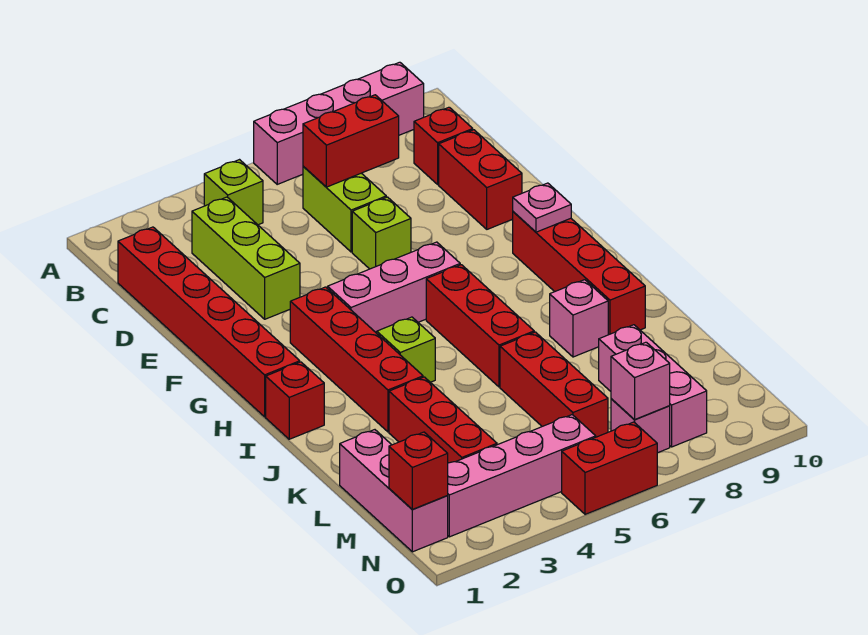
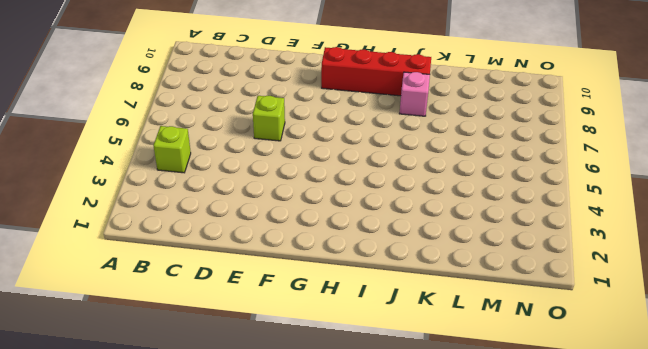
none -> pink brick A6:A9 level 1
none -> red brick C1:H1 level 1
none -> lime brick C3:E3 level 1

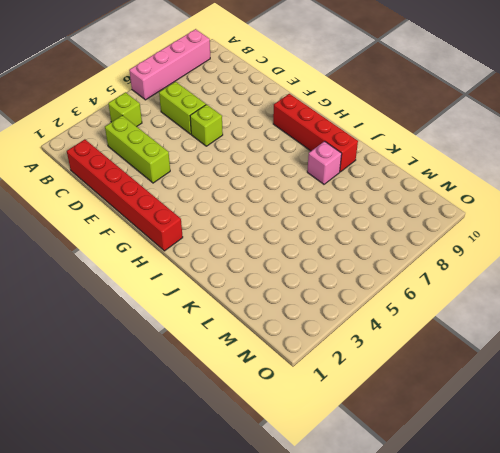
none -> red brick C9 level 1
none -> red brick D9:E9 level 1
none -> red brick G3:J3 level 1

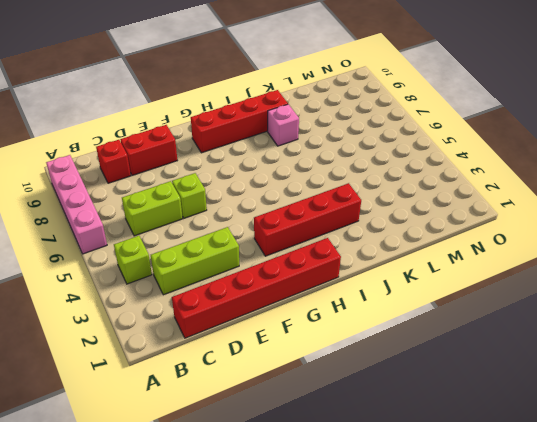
none -> pink brick G4:G6 level 1
none -> red brick H6:J6 level 1
none -> red brick I1 level 1

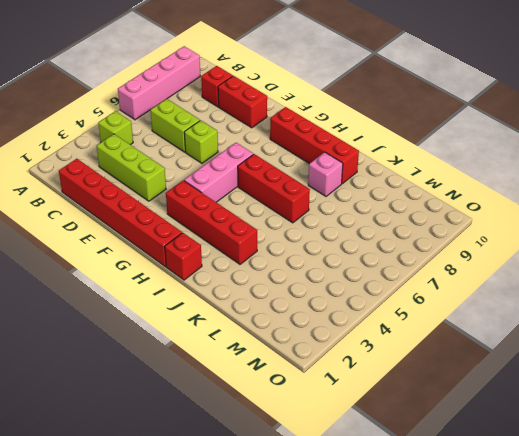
none -> lime brick I4 level 1
none -> red brick K3:M3 level 1
none -> red brick K6:M6 level 1

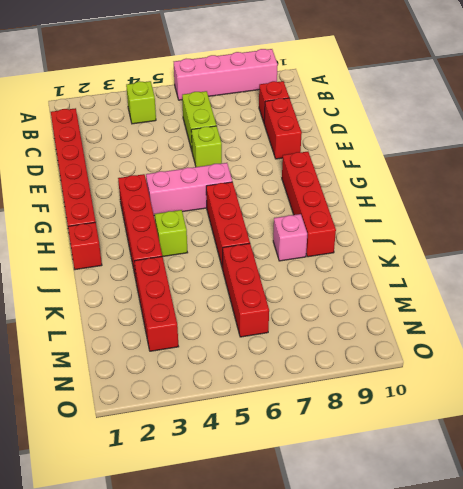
none -> lime brick C3:E3 level 1
none -> pink brick L1:N1 level 1
none -> pink brick L8:N8 level 1

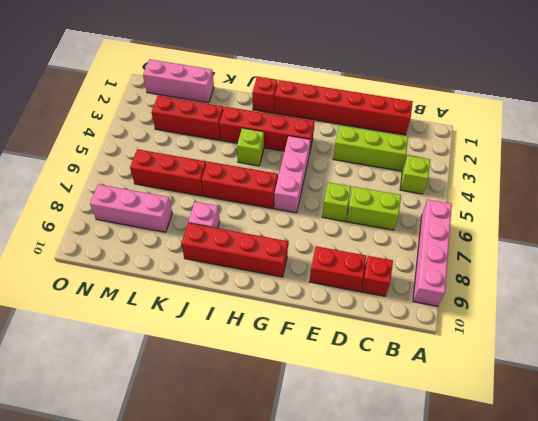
none -> pink brick N2:N5 level 1
none -> pink brick N7 level 1
none -> red brick O5:O6 level 1

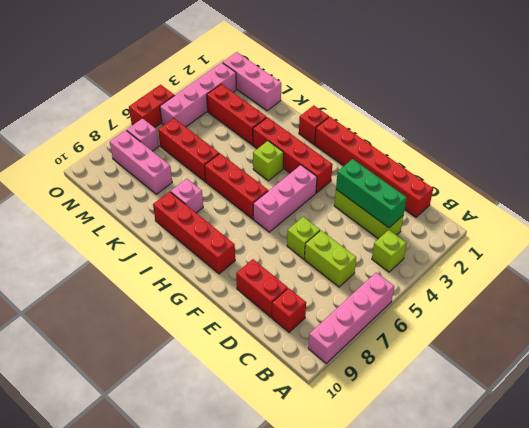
green brick C3:E3 level 2 -> none
none -> red brick C6:C7 level 2
none -> pink plate G9 level 2
none -> red brick N1 level 2

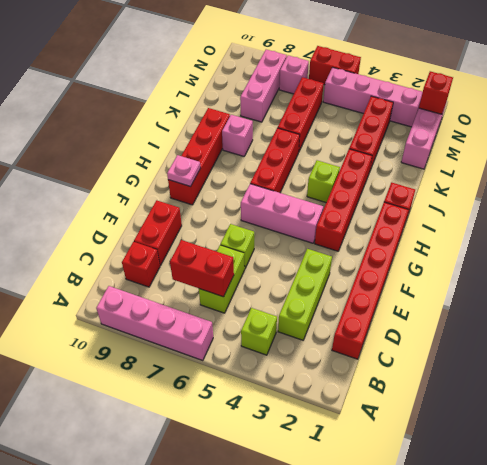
none -> pink brick N7 level 2

